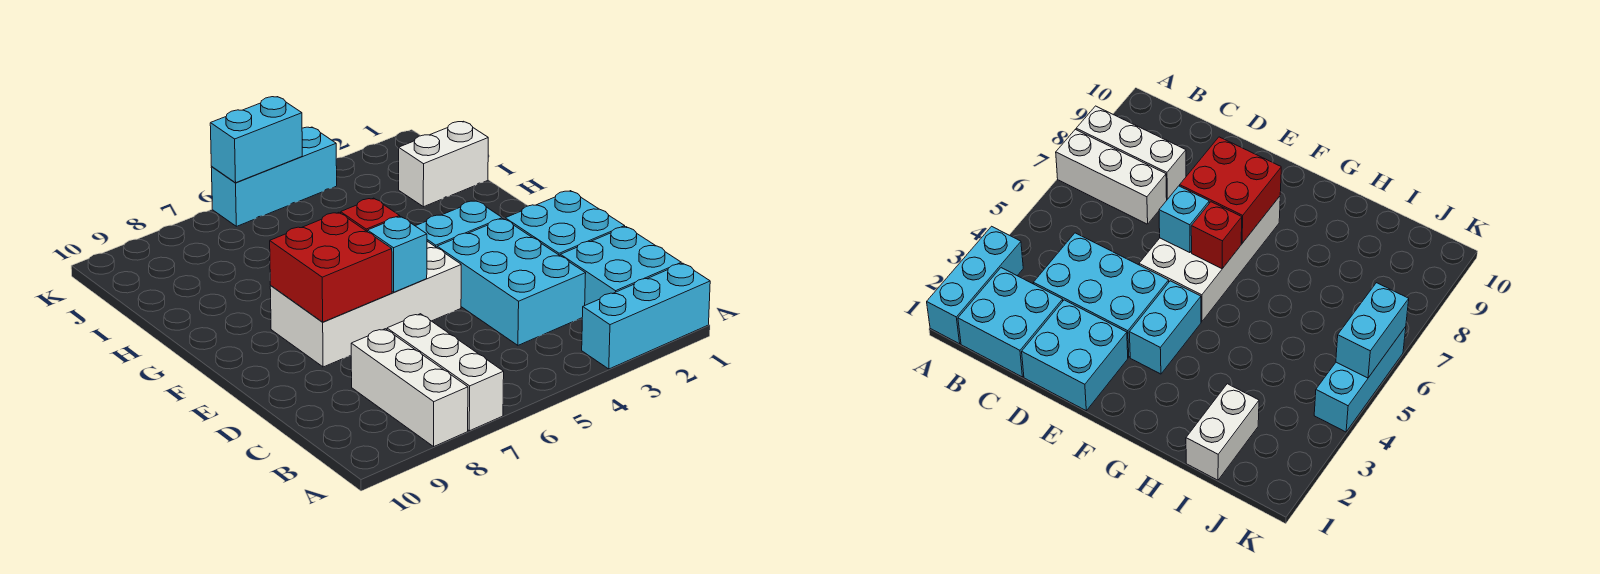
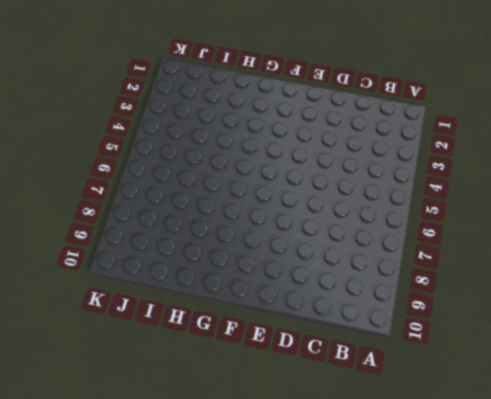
none -> cyan brick A1:A3 level 1
none -> white brick A7:C7 level 1
none -> white brick A8:C8 level 1

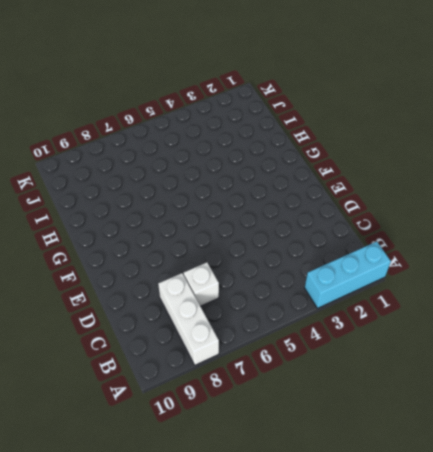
white brick C7 level 1 -> white brick A7:C7 level 1
none -> cyan brick B1:C2 level 1
none -> cyan brick C3:E4 level 1
none -> cyan brick D1:E2 level 1

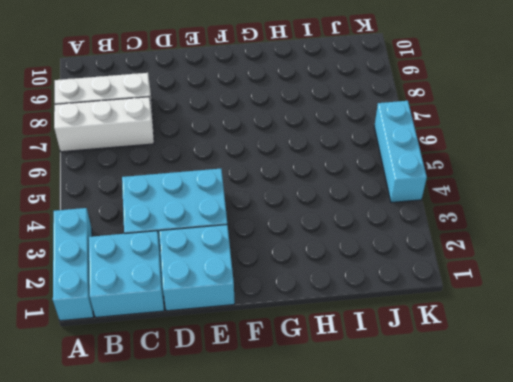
none -> white brick E5:F8 level 1
none -> cyan brick F3:F4 level 1
none -> white brick I1:I2 level 1

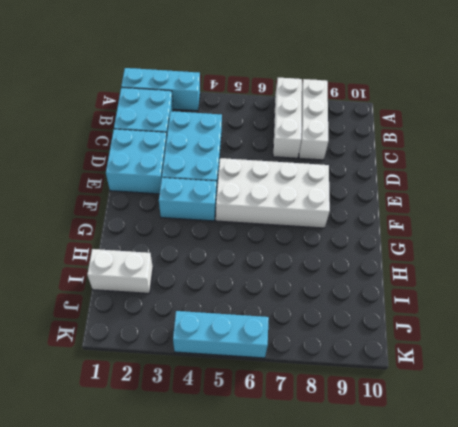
none -> cyan brick E6 level 2
none -> red brick E7:F8 level 2
none -> red brick F6 level 2

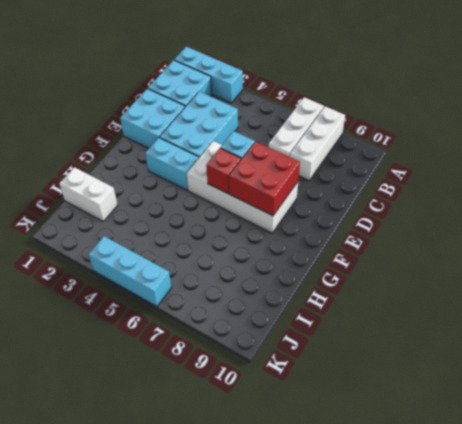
none -> cyan brick K5:K6 level 2

